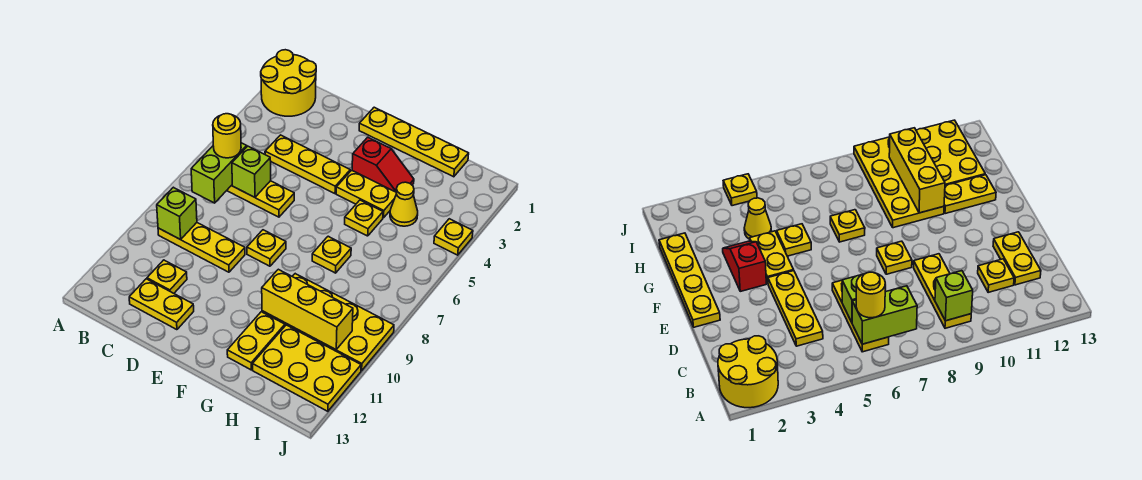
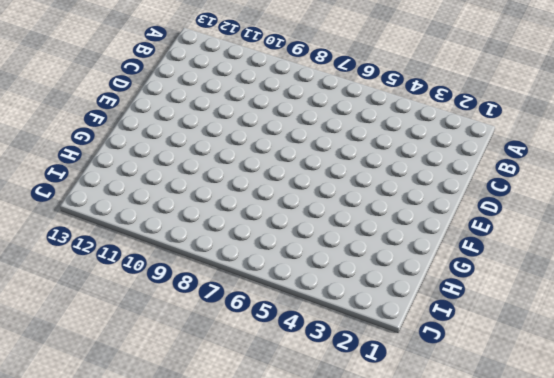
none -> yellow round brick A1:B2 level 1
none -> yellow plate B6:D6 level 1
none -> yellow plate B9:D9 level 1

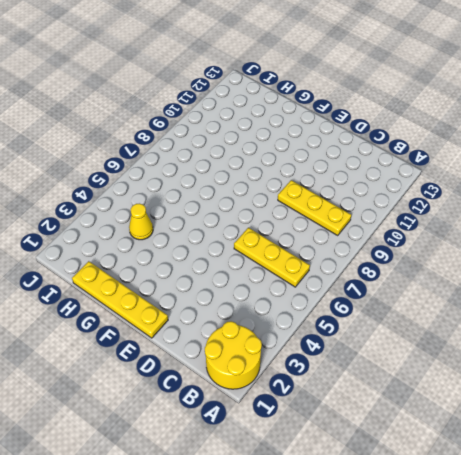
none -> yellow plate C4:E4 level 1
none -> yellow plate C11 level 1
none -> yellow plate C12:D12 level 1

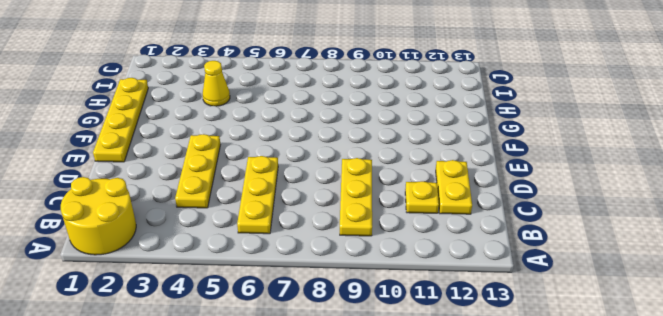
none -> yellow plate E8 level 1
none -> red slope F3:G3 level 1 top F
none -> yellow plate F4:G4 level 1

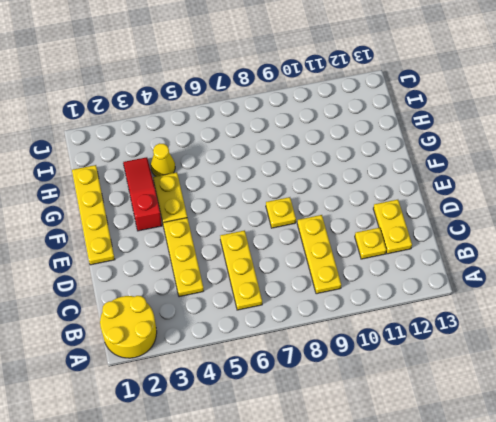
red slope F3:H3 level 1 top F -> red slope F3:G3 level 1 top F
none -> yellow plate G5 level 1
none -> yellow plate G7 level 1
none -> yellow plate G9:J10 level 1

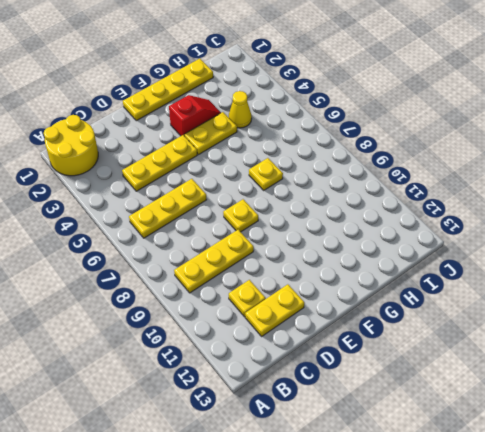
none -> yellow plate G5 level 1
none -> yellow plate G9:J10 level 1
none -> yellow plate G11:G12 level 1

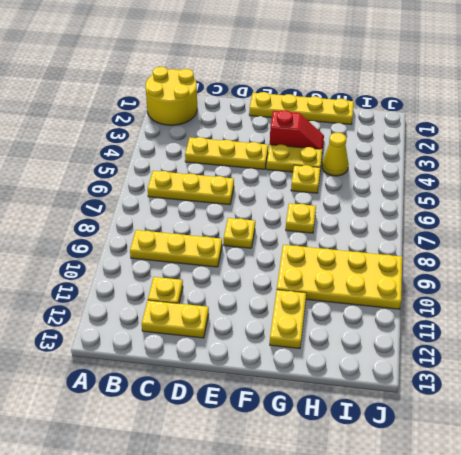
none -> yellow plate H11:J12 level 1
none -> yellow plate J4 level 1
none -> lime brick B6:B7 level 2

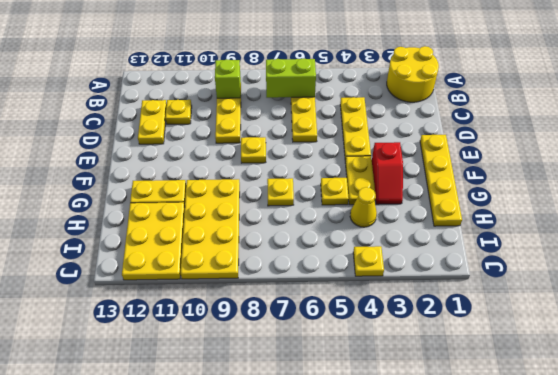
none -> lime brick C6 level 2
none -> yellow brick G10:I10 level 2
none -> yellow round brick B6 level 3

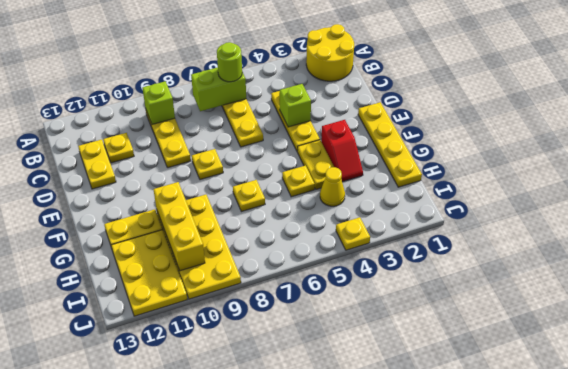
lime round brick B6 level 3 -> yellow round brick B6 level 3
lime brick D4 level 2 -> lime brick C6 level 2

